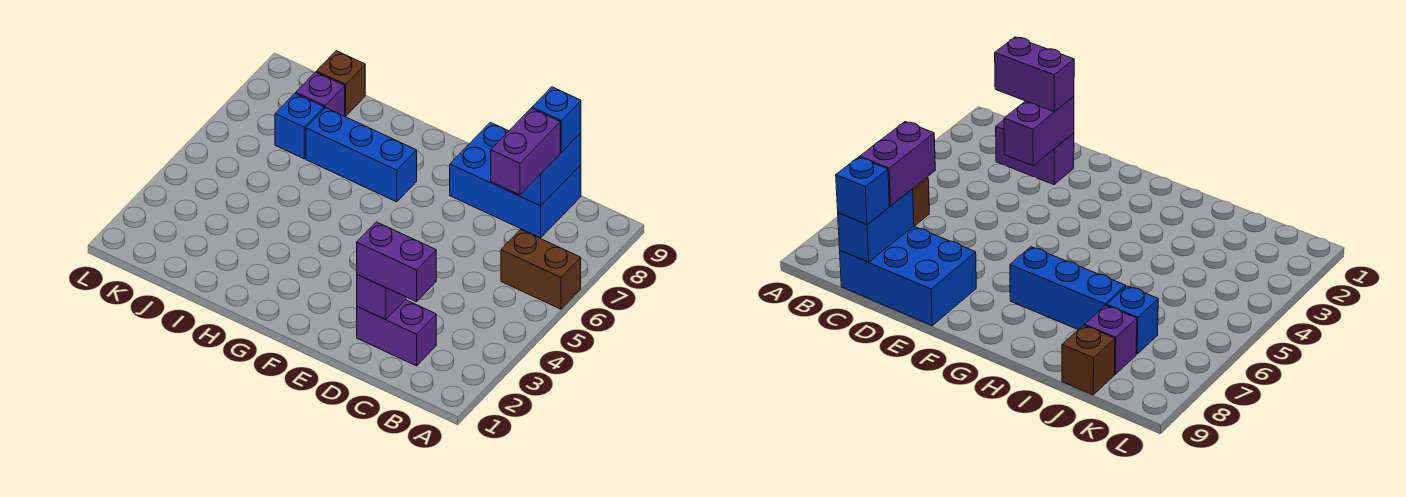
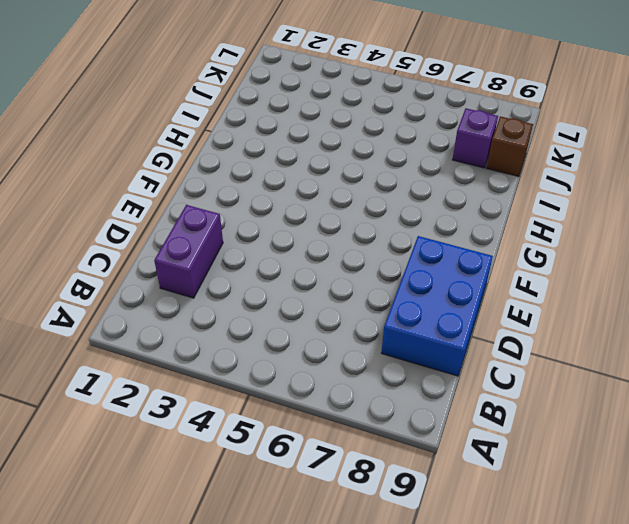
none -> brown brick A6:B6 level 1
none -> blue brick G7:I7 level 1
none -> blue brick J7 level 1

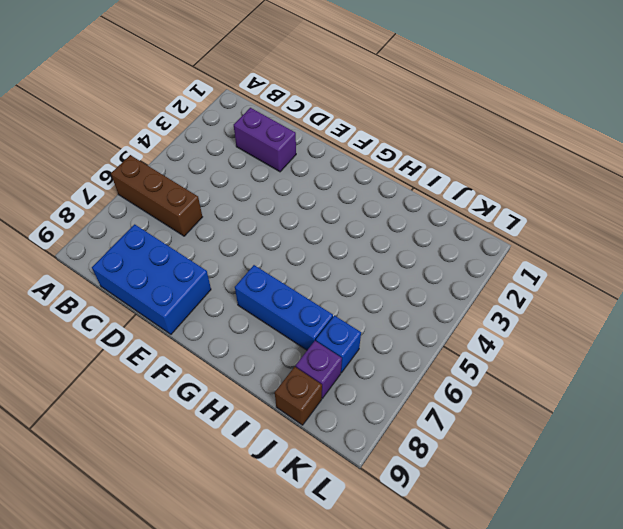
brown brick A6:C6 level 1 -> brown brick A6:B6 level 1
none -> blue brick C8:C9 level 2
none -> purple brick D2:D3 level 2
none -> purple brick C2:D2 level 3

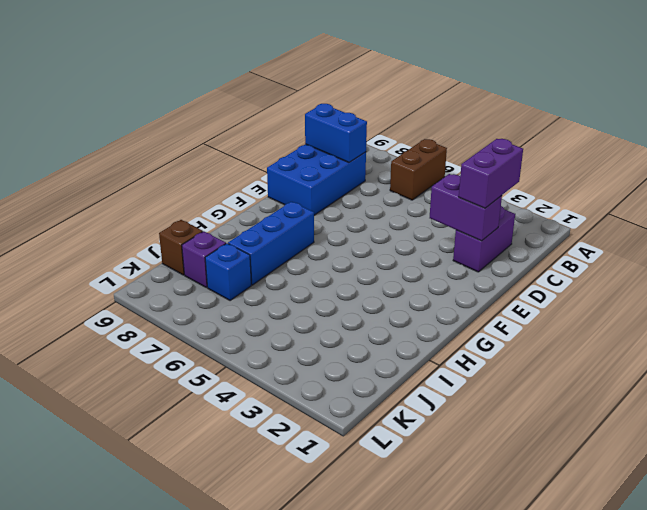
none -> purple brick C7:C8 level 3
none -> blue brick C9 level 3

